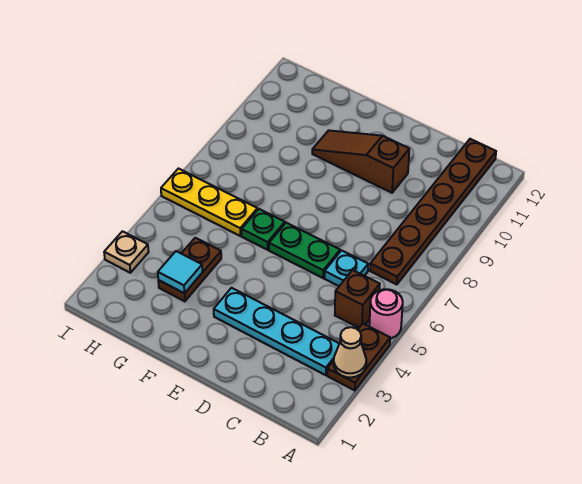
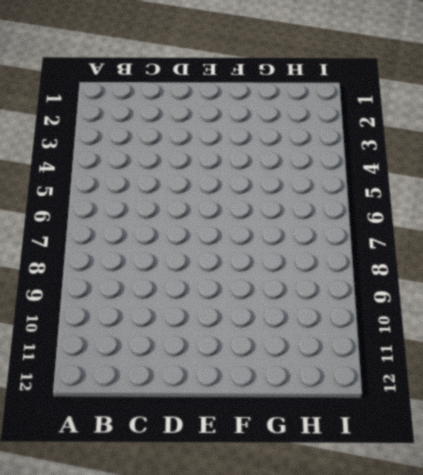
none -> brown plate A3:A4 level 1
none -> pink round brick A5 level 1
none -> cyan plate B3:E3 level 1

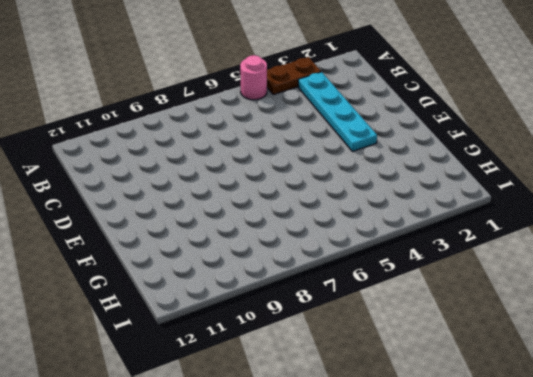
none -> brown brick B5 level 1
none -> brown plate B7:B12 level 1
none -> cyan plate C6 level 1

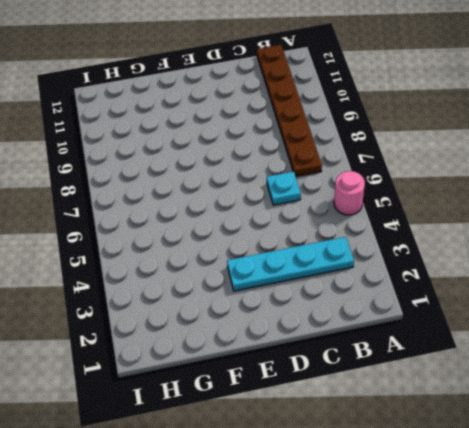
none -> brown plate A3:A4 level 1
none -> brown brick B5 level 1
none -> green plate D6:E6 level 1

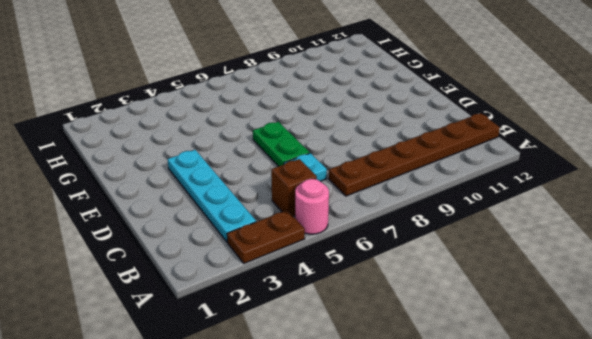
none -> brown slope D10:F10 level 1 top D
none -> green plate F6 level 1
none -> brown plate G3:G4 level 1

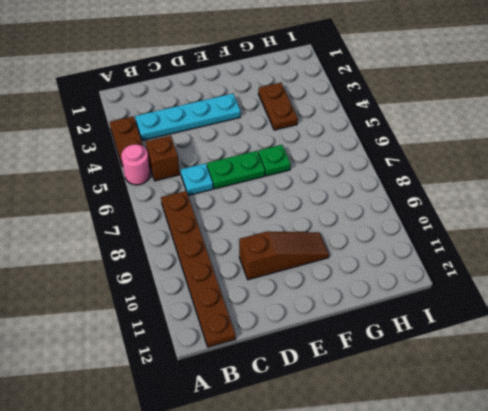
none -> yellow plate G6:I6 level 1
none -> tan plate I3 level 1
none -> tan cone A3 level 2

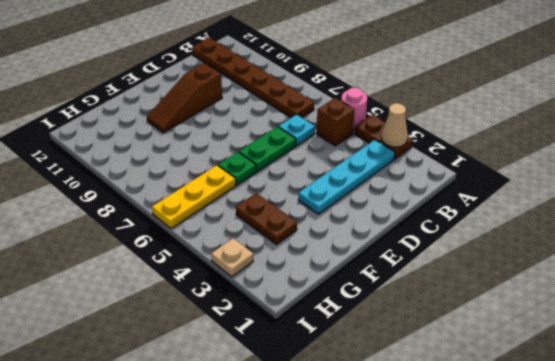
none -> cyan tile G3 level 2

